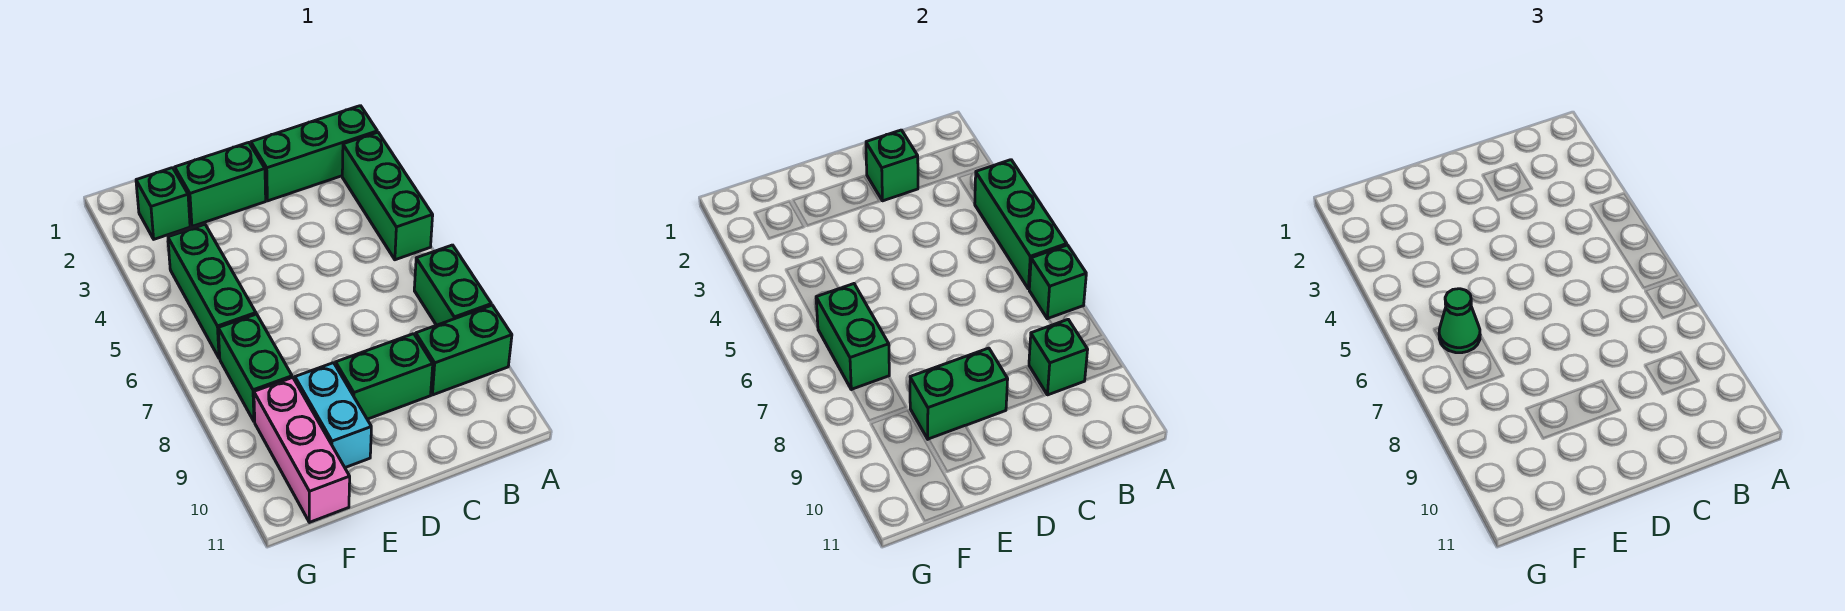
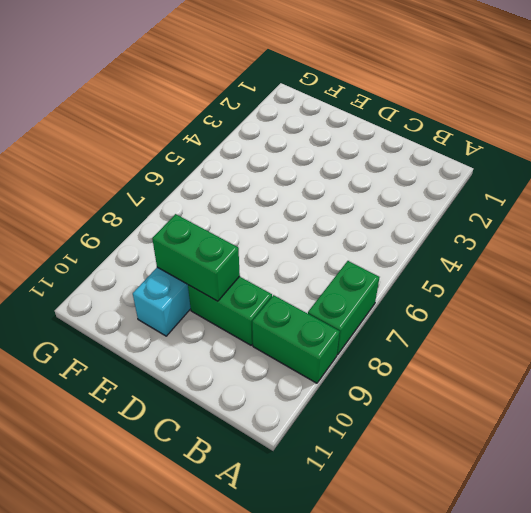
none -> green brick A2:C2 level 1
none -> green brick A3:A5 level 1
none -> green brick D2:E2 level 1

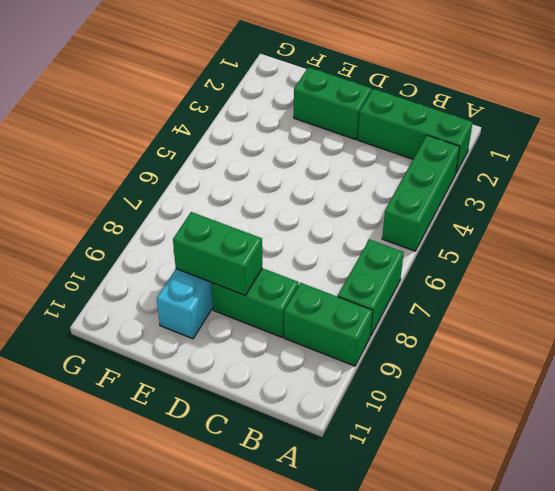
none -> green brick F2 level 1
none -> green brick F4:F6 level 1
none -> green brick F7:F8 level 1

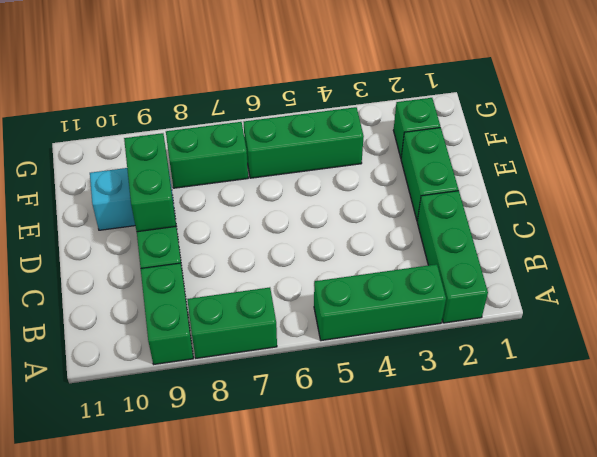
none -> pink brick F9:F11 level 1
none -> green brick A4:A6 level 2
none -> green brick A7 level 2

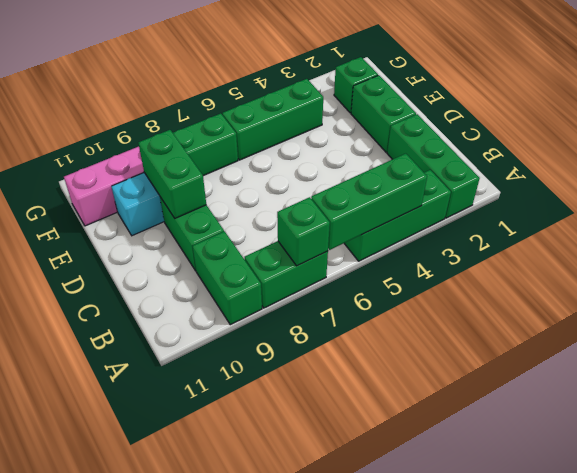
none -> green brick B9 level 2
none -> green brick C2 level 2
none -> green brick F6:F7 level 2

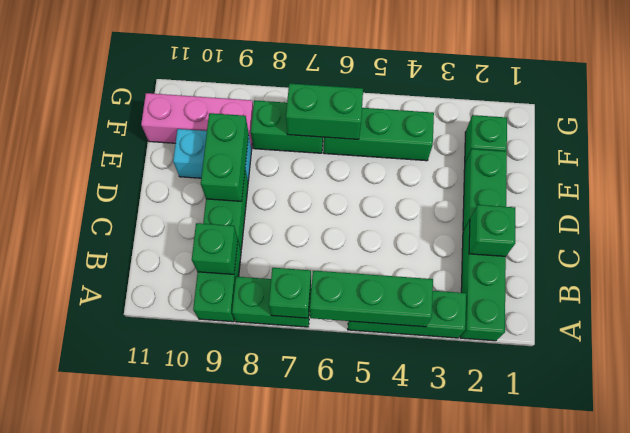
none -> green cone F6 level 3

